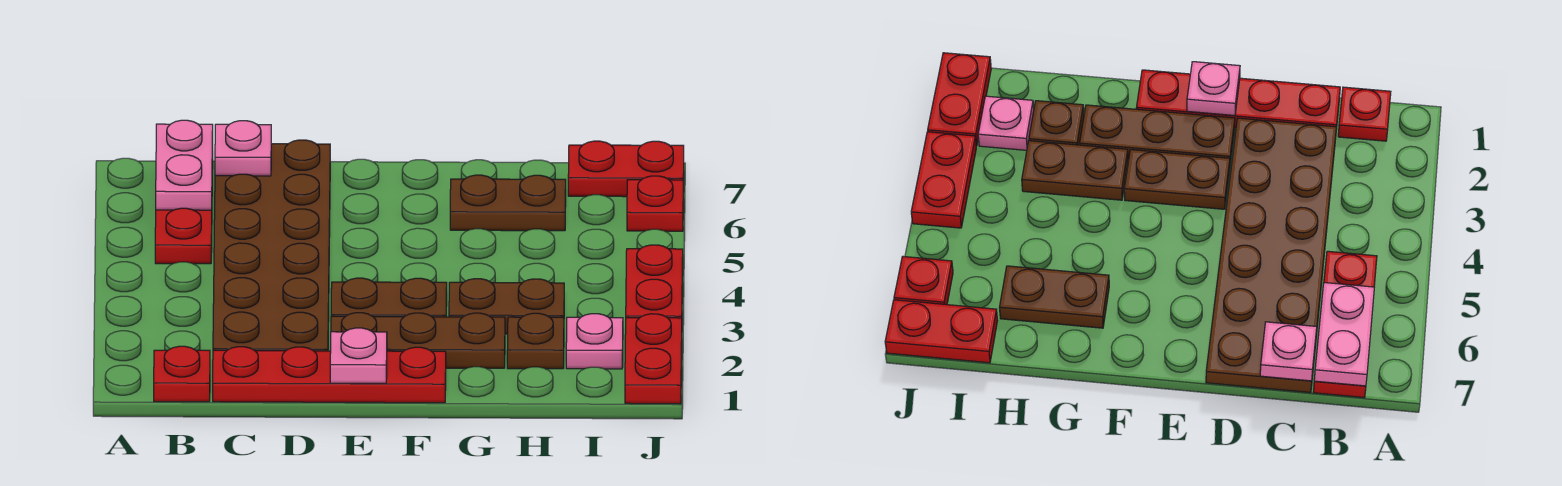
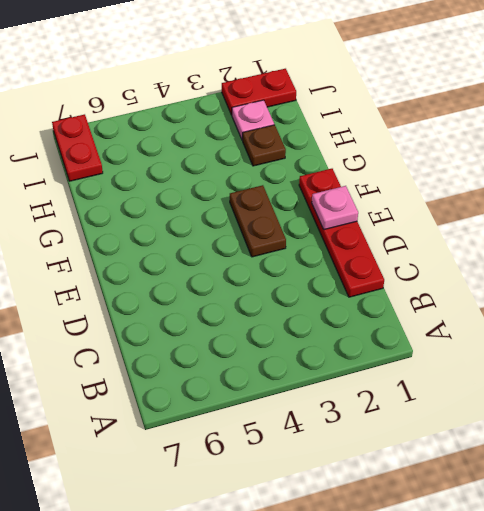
none -> red plate B1 level 1
none -> red plate B5:B7 level 1
none -> brown plate C2:D7 level 1

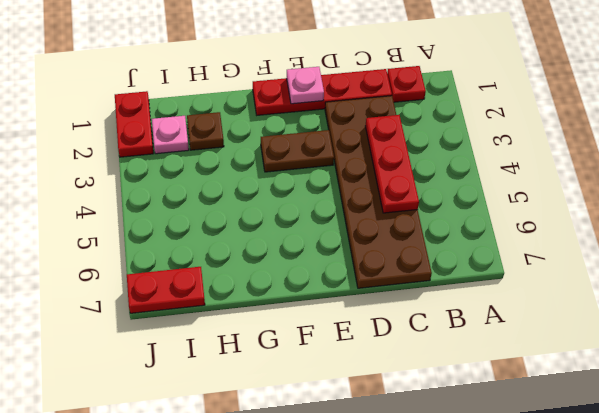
red plate C3:C5 level 2 -> red plate B5:B7 level 1
none -> brown plate E2:G2 level 1
none -> brown plate G3:H3 level 1
none -> brown plate G6:H6 level 1

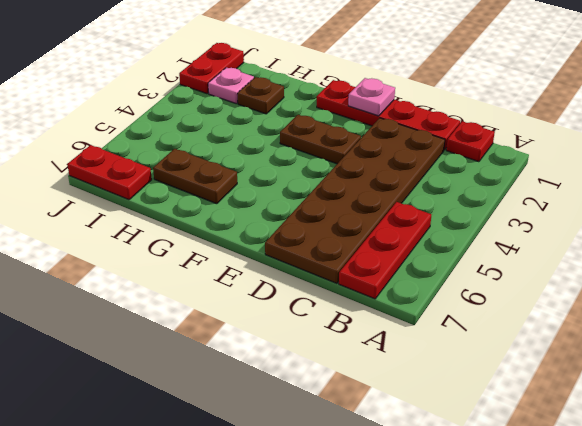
none -> brown plate E2:G2 level 1
none -> brown plate G3:H3 level 1
none -> red plate J3:J4 level 1

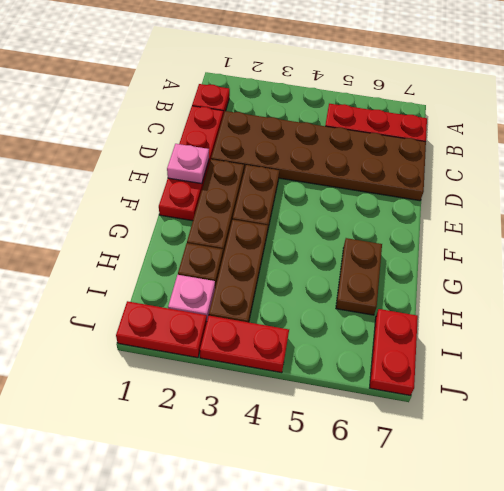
brown plate G3:I3 level 1 -> brown plate G3:H3 level 1
none -> red plate J6 level 1
none -> pink plate B6:B7 level 2
none -> pink plate C7 level 2

